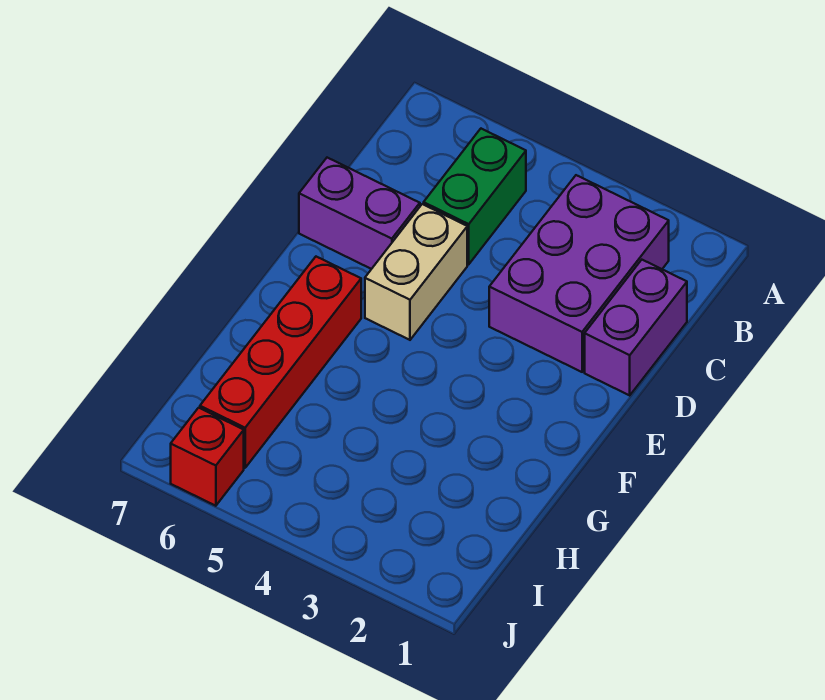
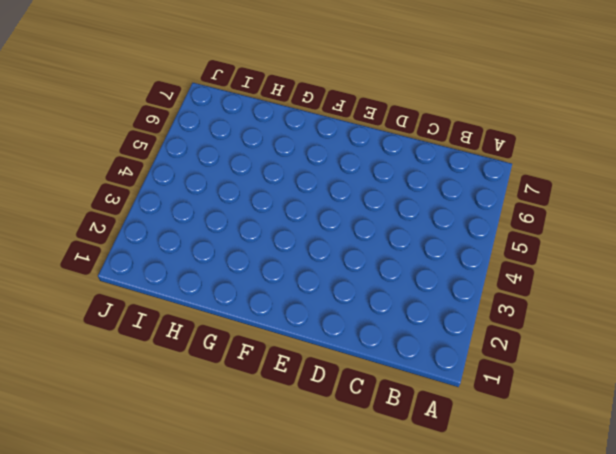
none -> purple brick B2:D3 level 1
none -> green brick B5:C5 level 1

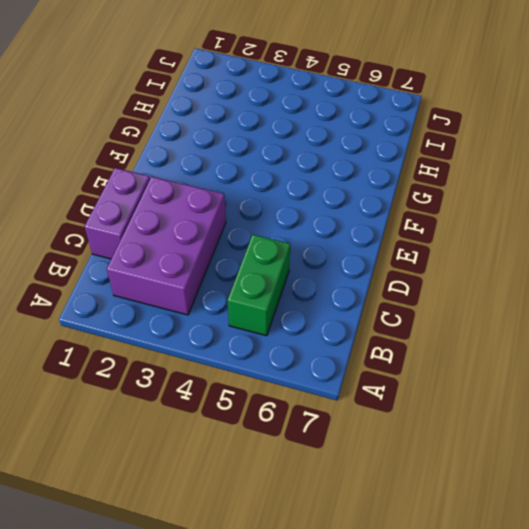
none -> tan brick D5:E5 level 1
none -> purple brick D6:D7 level 1

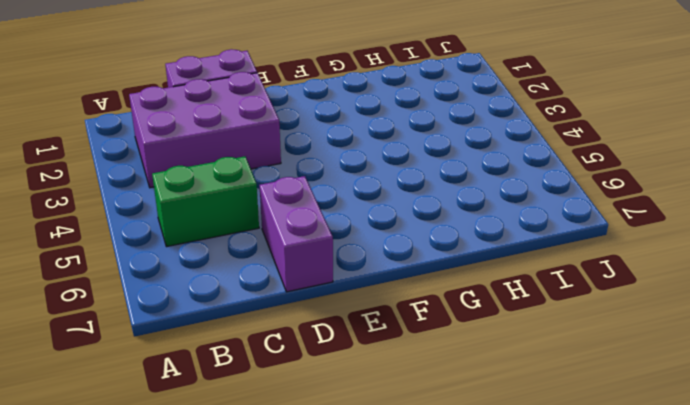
none -> tan brick D5:E5 level 1
none -> red brick F6:I6 level 1

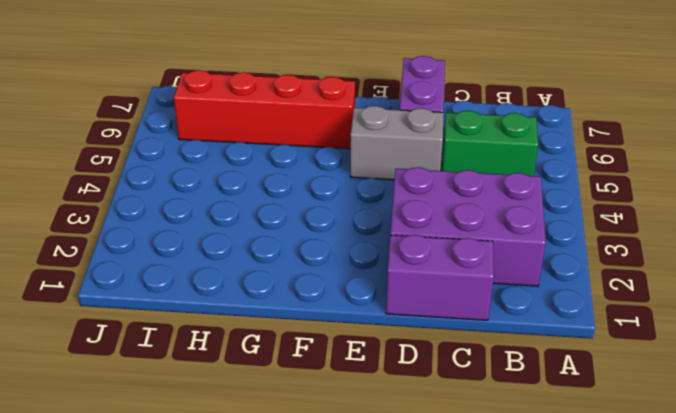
grey brick D5:E5 level 1 -> tan brick D5:E5 level 1
none -> red brick J6 level 1

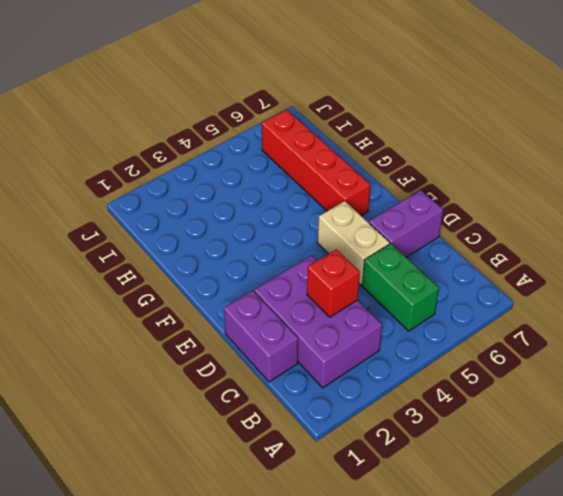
red brick C3 level 2 -> red brick J6 level 1

